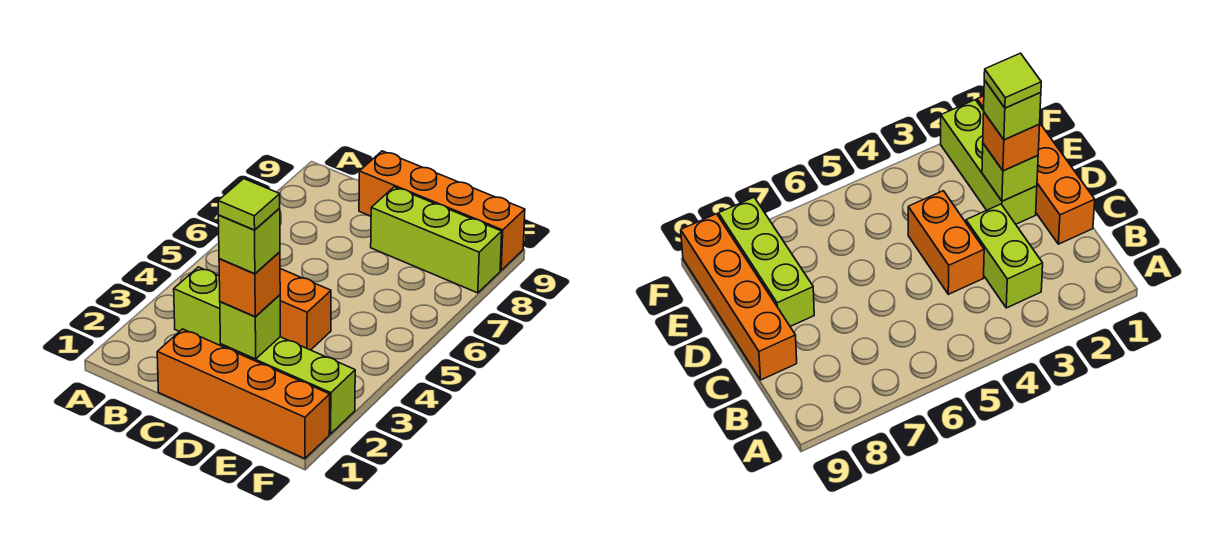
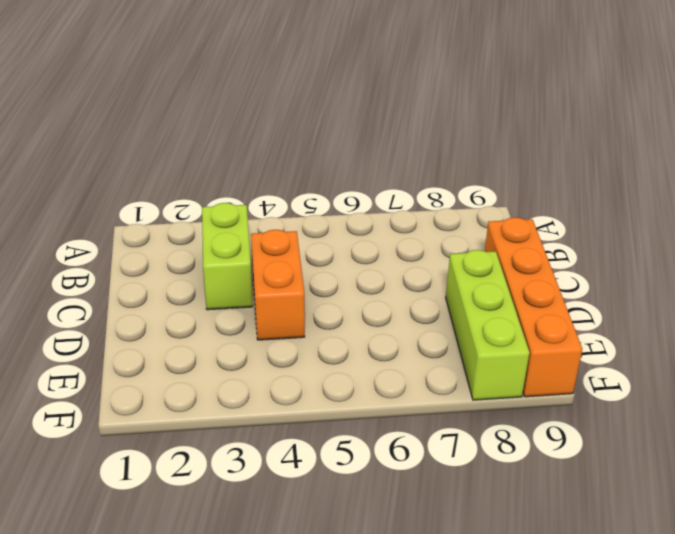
none -> orange brick C1:F1 level 1
none -> lime brick D2:F2 level 1

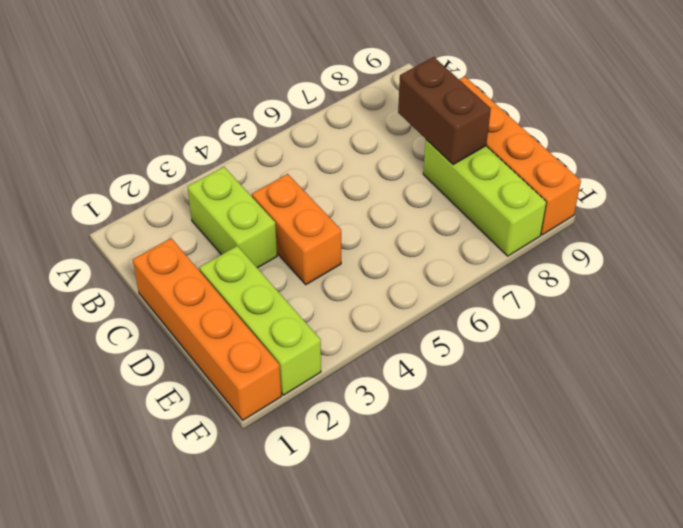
brown brick C8:D8 level 2 -> none
none -> lime brick D2 level 2
none -> orange brick D2 level 3

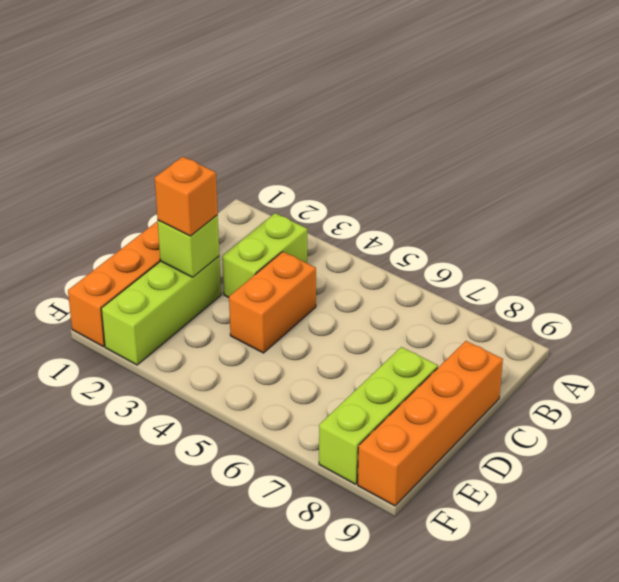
none -> lime brick D2 level 4
none -> lime tile D2 level 5

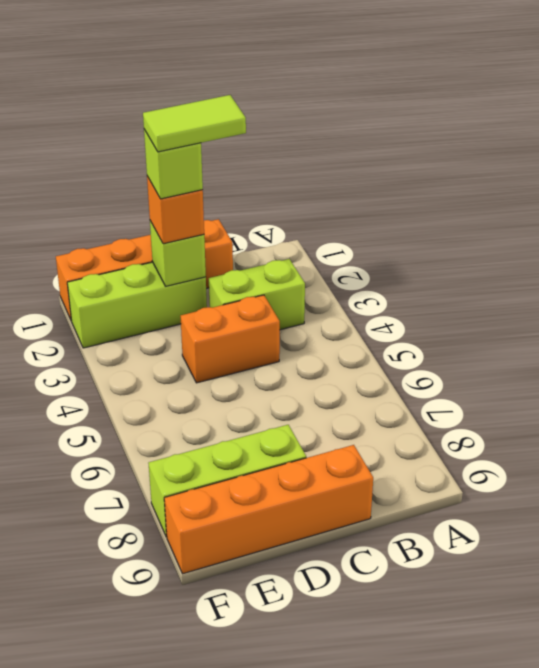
lime tile C2:D2 level 5 -> lime tile D2 level 5

